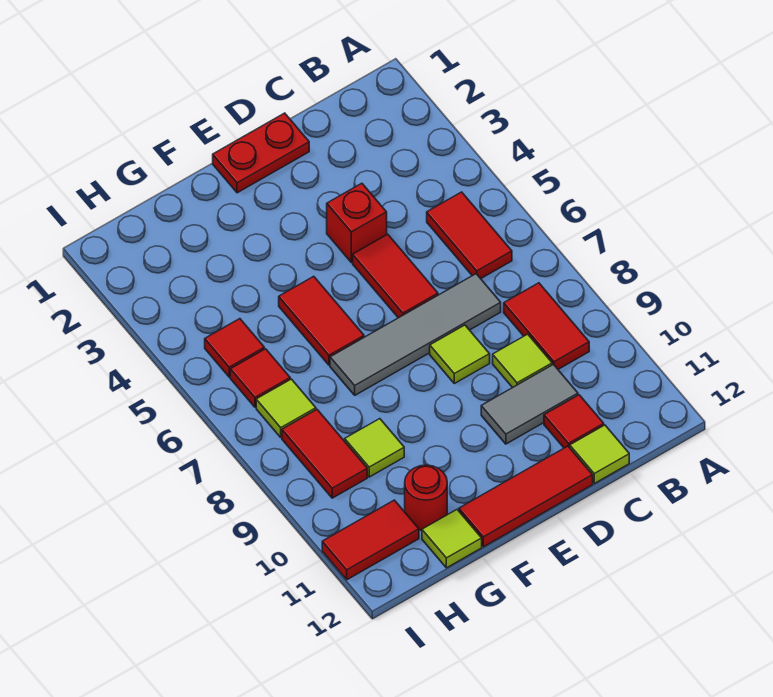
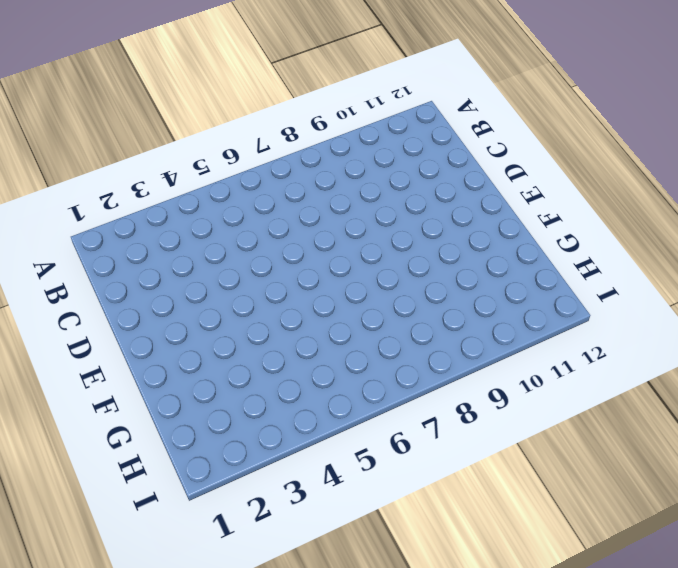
none -> red tile B5:B6 level 1
none -> red tile B8:B9 level 1
none -> grey tile C7:F7 level 1

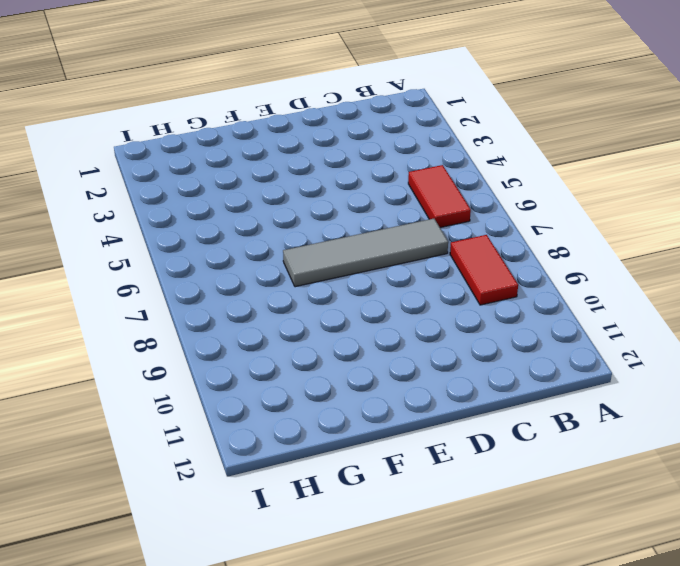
none -> lime tile C9 level 1
none -> grey tile C10:D10 level 1
none -> red tile C11 level 1

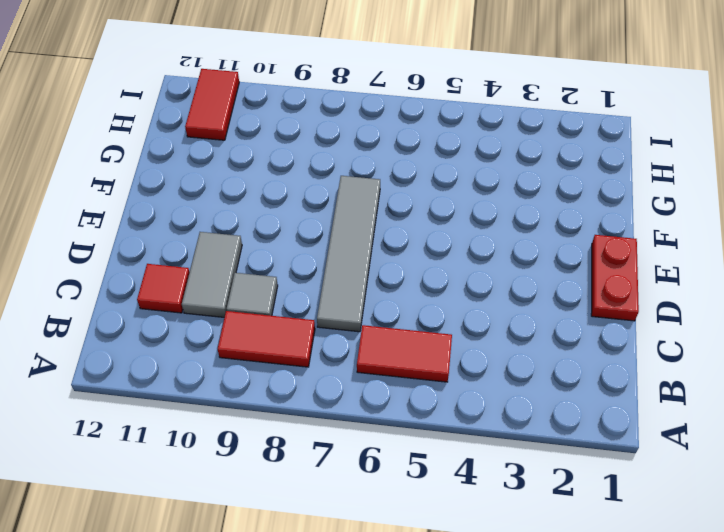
grey tile C9 level 1 -> lime tile C9 level 1
none -> lime tile C12 level 1
none -> red brick D4 level 1
none -> red tile D5:D6 level 1

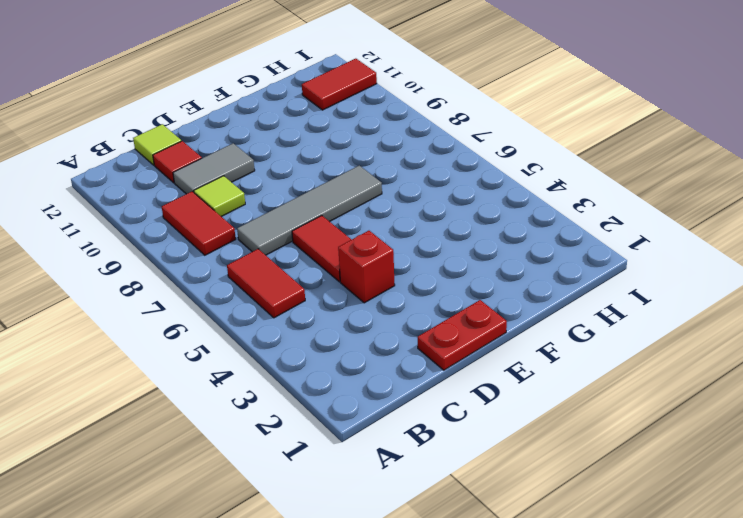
none -> lime tile D8 level 1
none -> red tile D12:F12 level 1
none -> red tile F5:F6 level 1

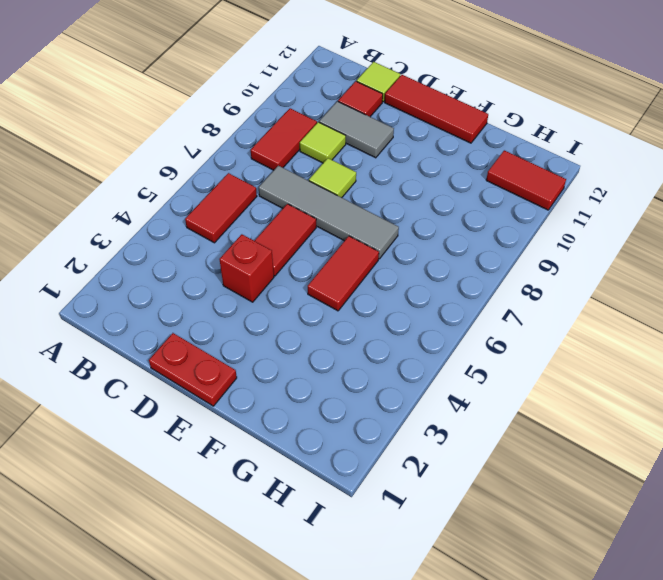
none -> lime tile G9 level 1
none -> red round brick G11 level 1
none -> lime tile G12 level 1

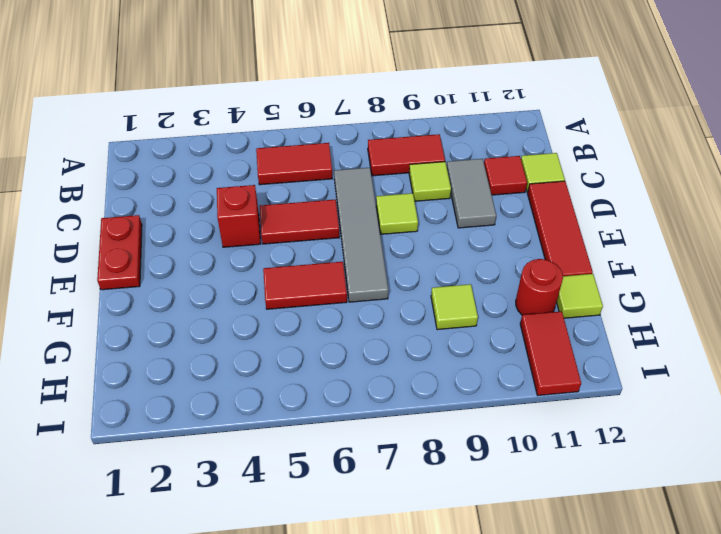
none -> red tile H5 level 1
none -> red tile H6 level 1
none -> lime tile H7 level 1

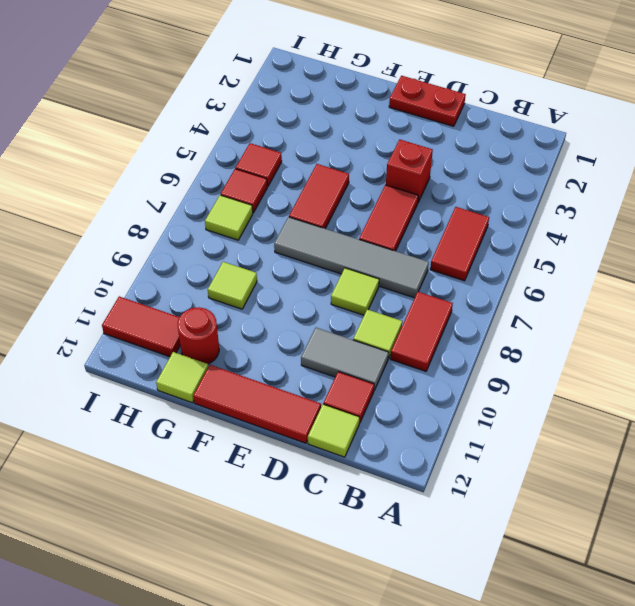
none -> red tile H8:H9 level 1

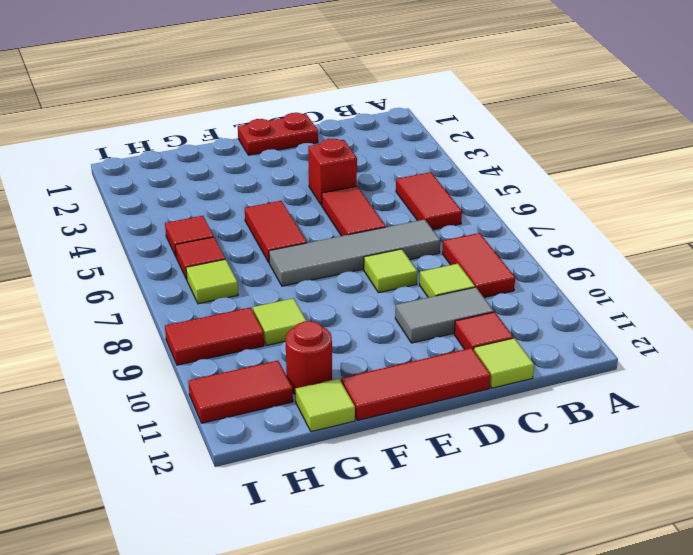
red tile H9:I9 level 1 -> red tile H8:H9 level 1

